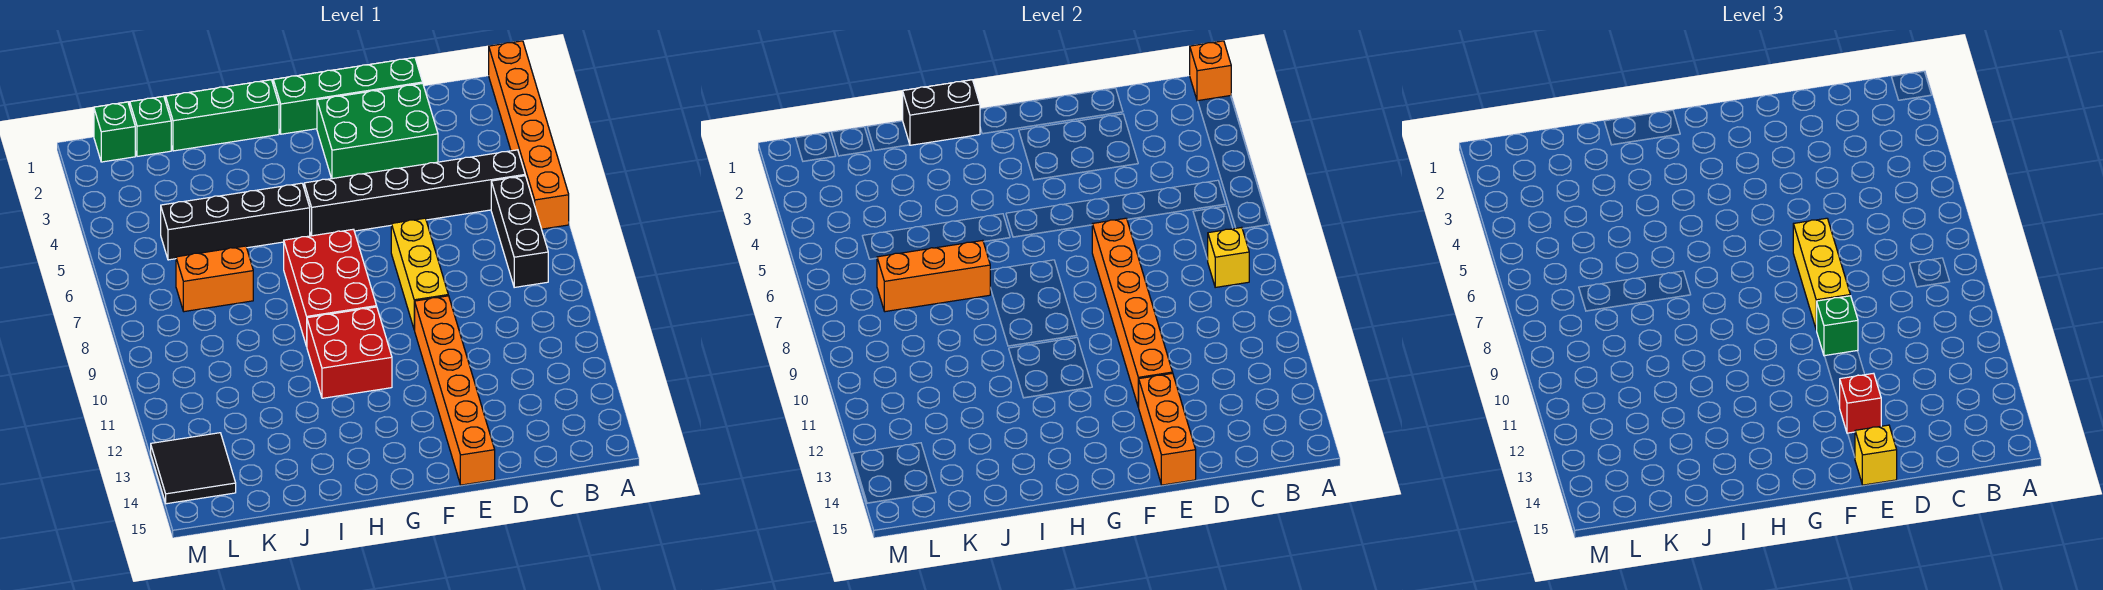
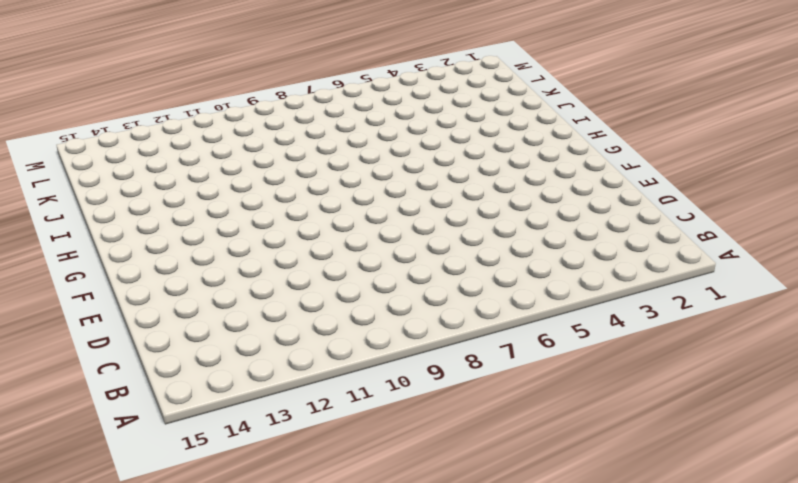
none -> orange brick A1:A6 level 1
none -> black brick B5:G5 level 1
none -> black brick B6:B8 level 1

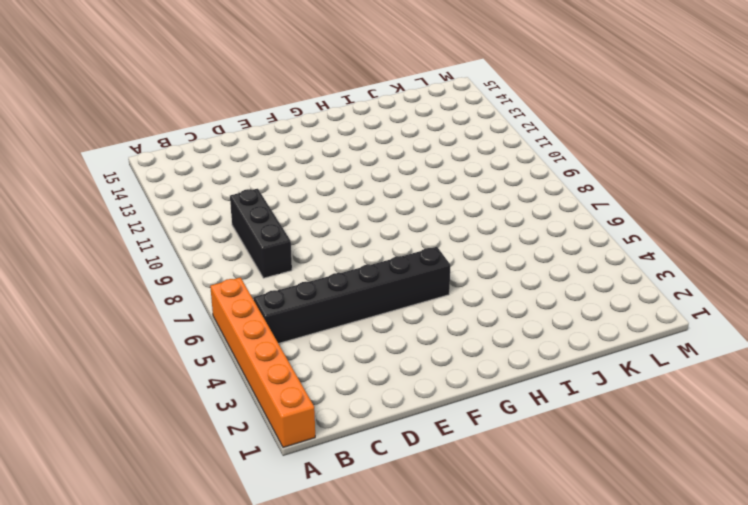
black brick C8:C10 level 1 -> black brick B6:B8 level 1
none -> green brick D1:G1 level 1
none -> green brick D2:F3 level 1
none -> yellow brick E7:E9 level 1

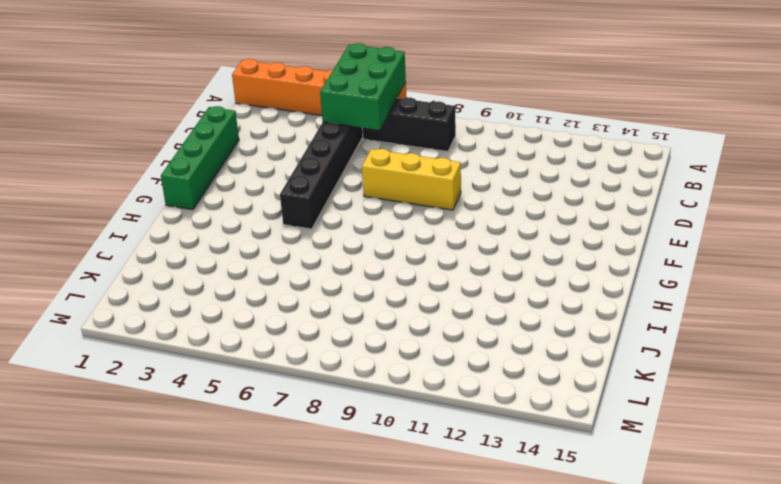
green brick A5:C6 level 2 -> green brick D2:F3 level 1
none -> orange brick E10:E15 level 1
none -> red brick G7:H9 level 1
none -> red brick G10:H11 level 1

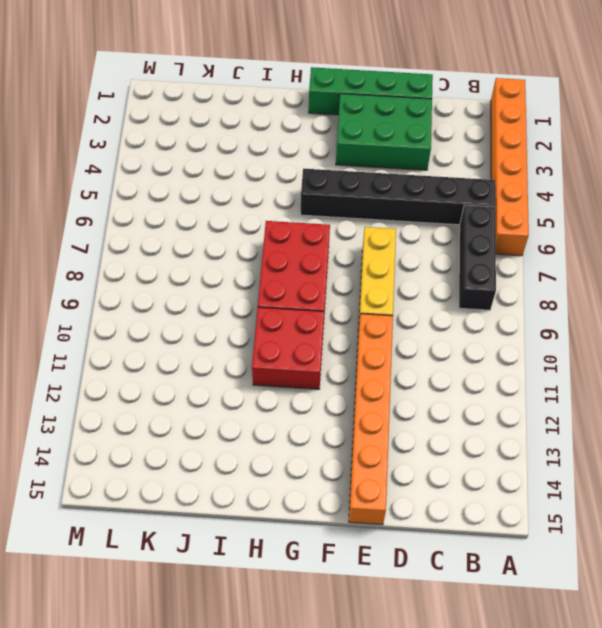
none -> green brick H1:J1 level 1
none -> black brick H5:K5 level 1
none -> orange brick J7:K7 level 1

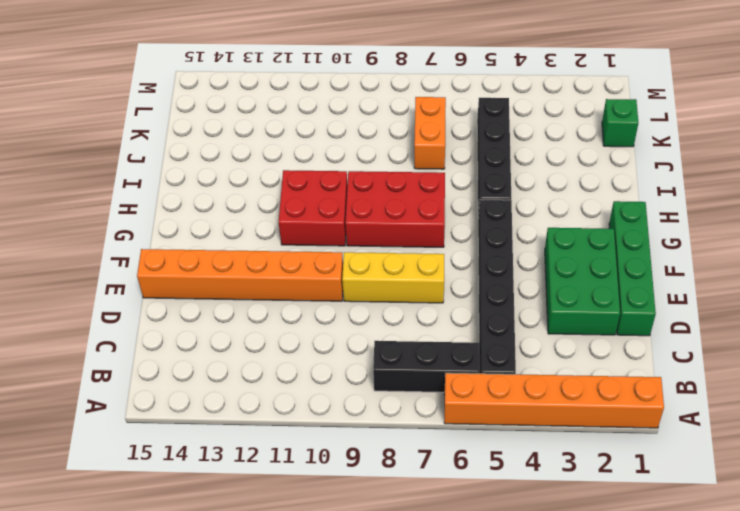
none -> green brick H1:J1 level 1
none -> green brick L1 level 1
none -> black tile L13:M14 level 1

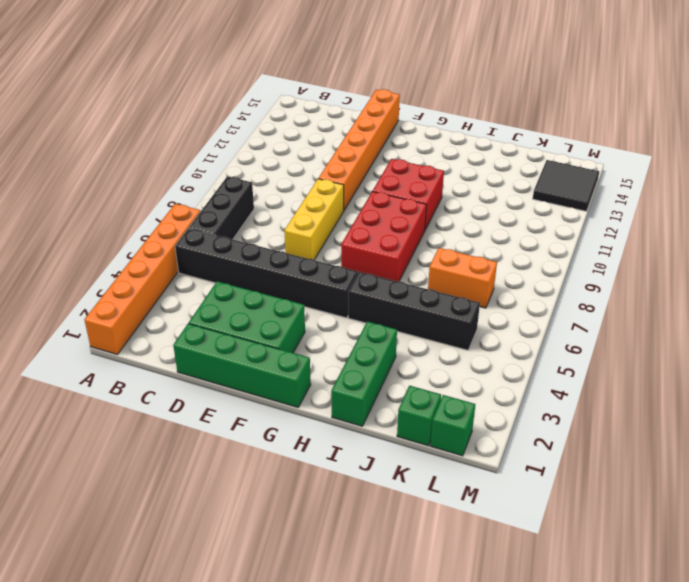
green brick I1:I3 level 1 -> green brick H1:J1 level 1
none -> orange brick A1 level 2
none -> yellow brick B8 level 2
none -> orange brick E7:E12 level 2

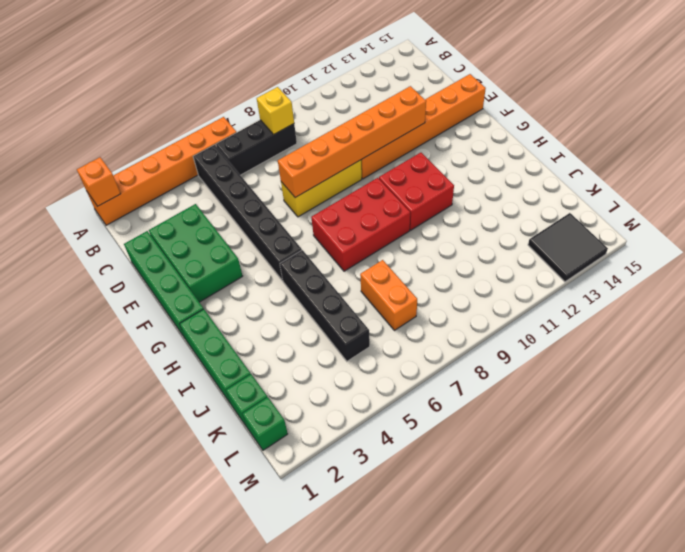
none -> orange brick E13:E15 level 2
none -> black brick H1:I1 level 2
none -> orange brick I7:K7 level 2

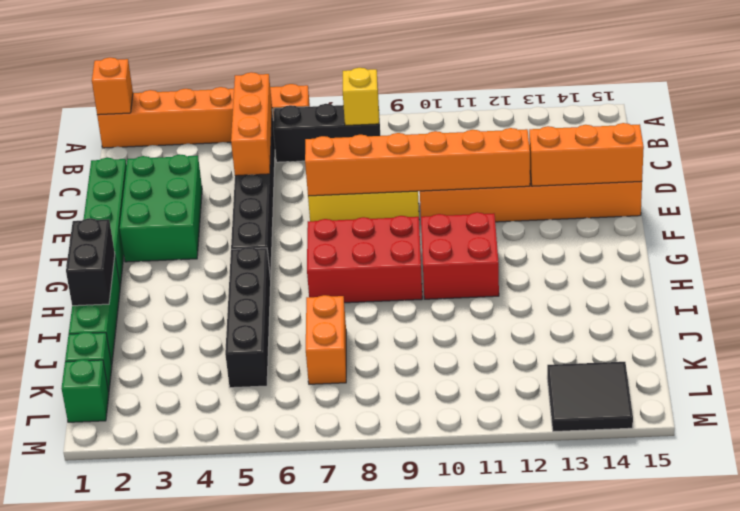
orange brick B5:D5 level 2 -> orange brick I7:K7 level 2
none -> yellow brick E7:E9 level 3
none -> green brick E10 level 3
none -> red brick E13 level 3

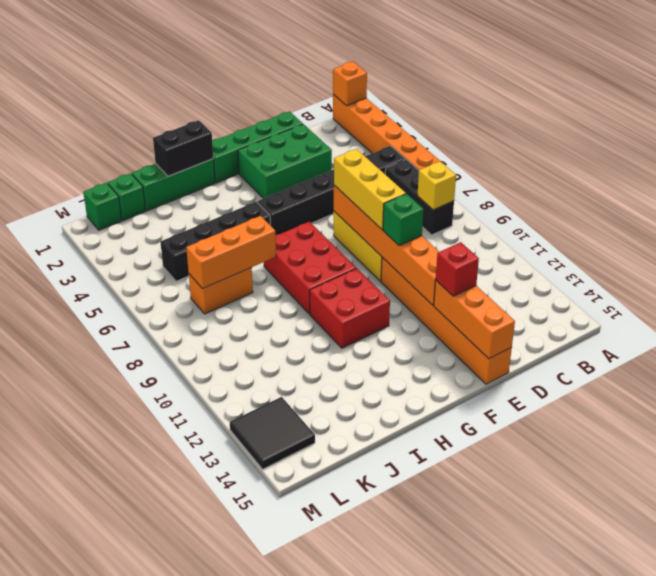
none -> yellow brick E15 level 3

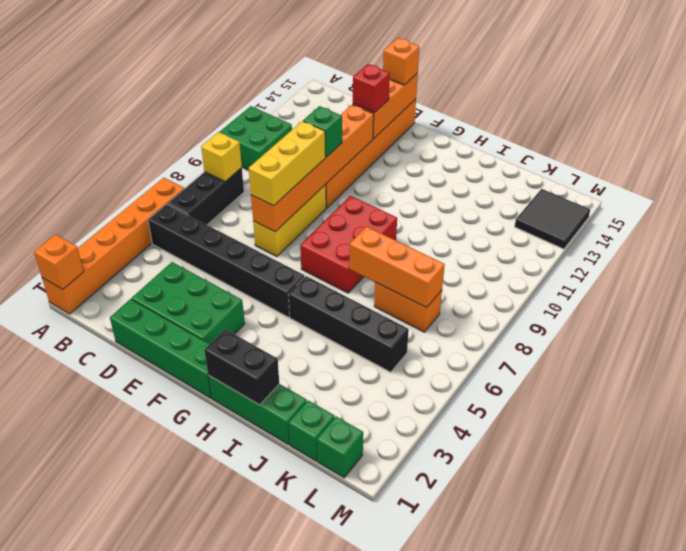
green brick A10:B11 level 1 -> none
orange brick E15 level 3 -> yellow brick E15 level 3
none -> red brick G10:H11 level 1

